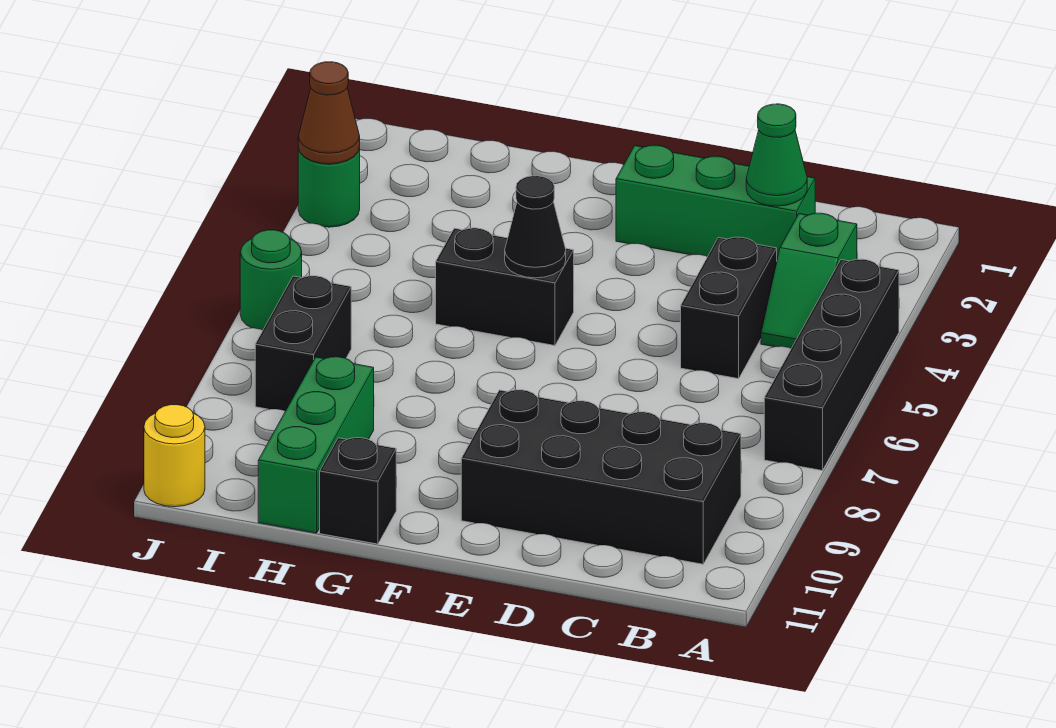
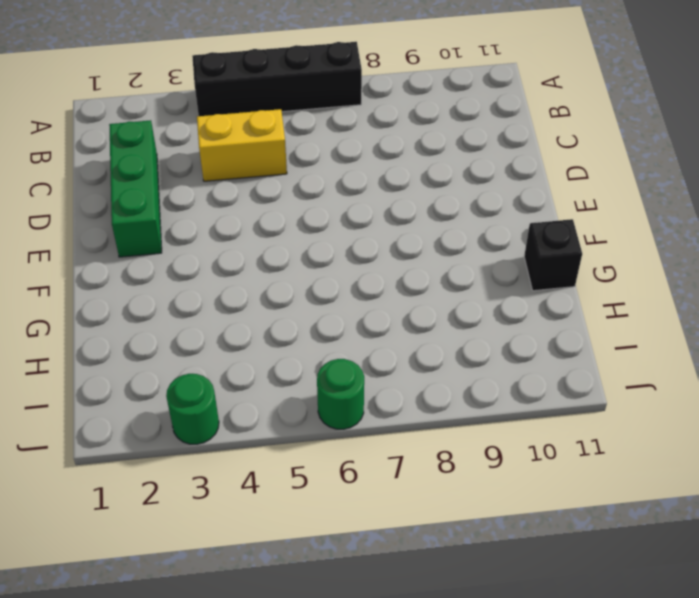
yellow brick C4:C5 level 1 -> black brick C4:C5 level 1
none -> green slope B3:B4 level 1 top 3
none -> black brick B9:E10 level 1
none -> black brick F5:G5 level 1

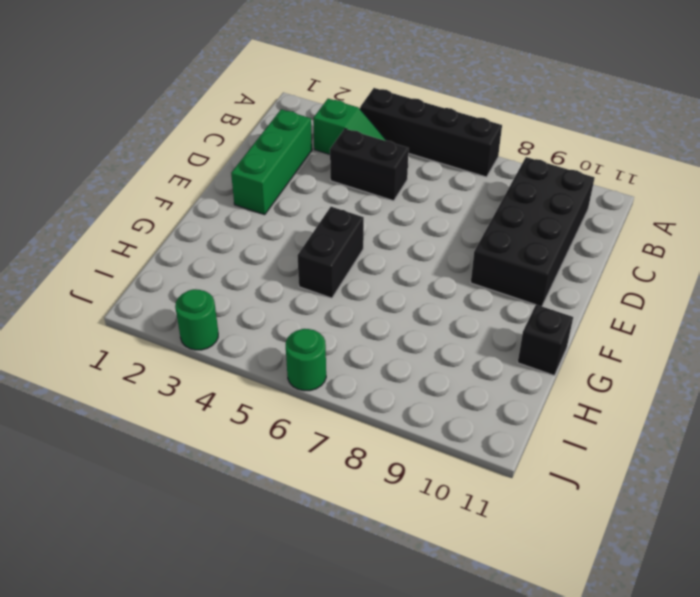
none -> green brick H9:H11 level 1
none -> black brick I7:I8 level 1
none -> yellow round brick J11 level 1

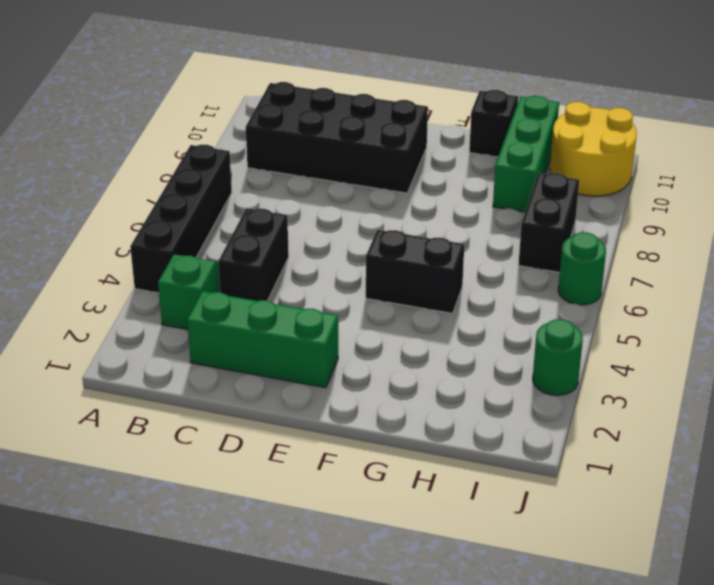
yellow round brick I10:J11 level 1 -> yellow round brick J11 level 1
none -> green cone C2 level 2
none -> black cone F5 level 2
none -> brown cone J3 level 2

